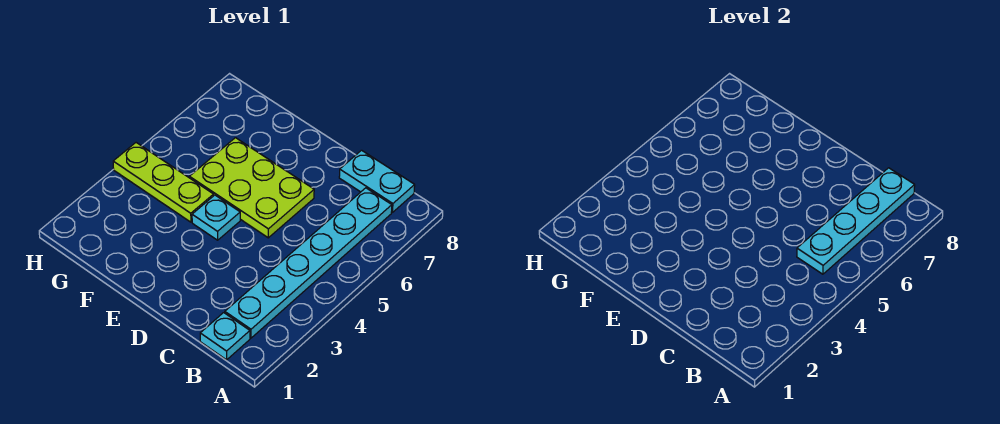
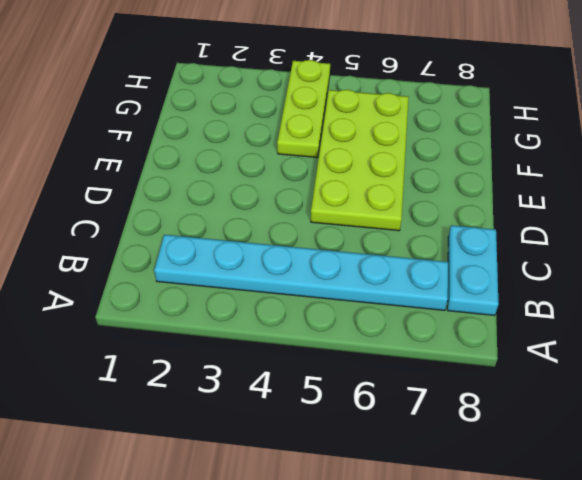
lime plate D5:G6 level 1 -> lime plate D5:F6 level 1
none -> cyan plate B1 level 1
none -> cyan plate E4 level 1

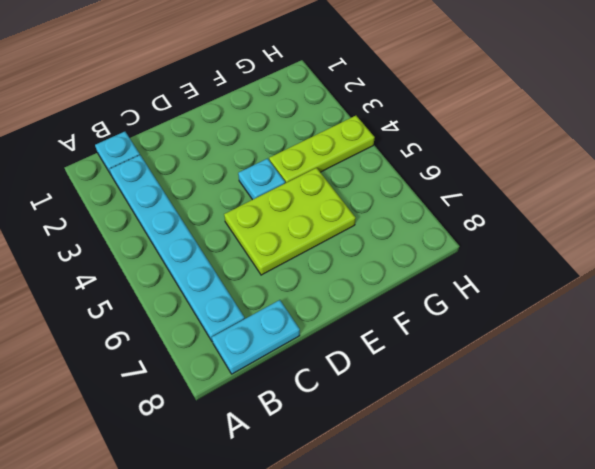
none -> cyan plate B5:B8 level 2

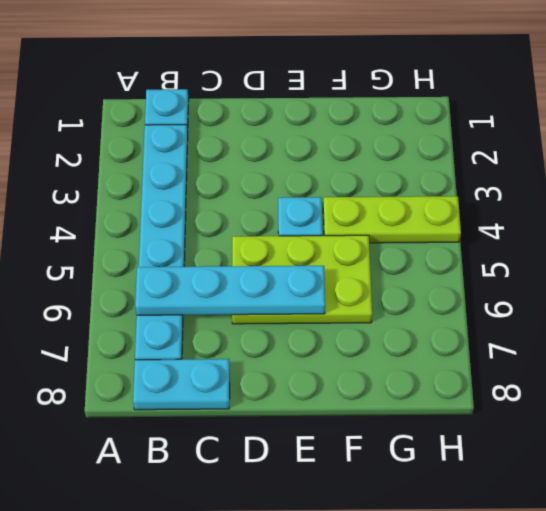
cyan plate B6:E6 level 2 -> cyan plate B5:B8 level 2

